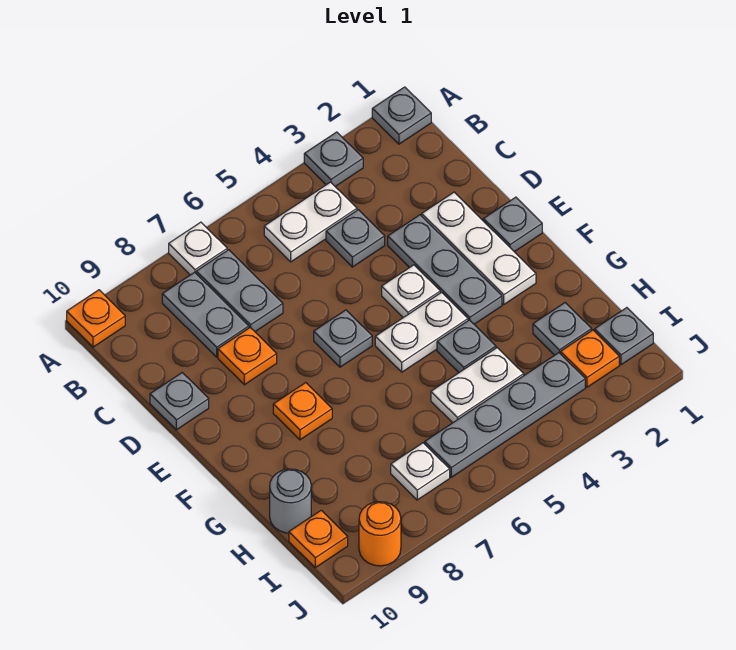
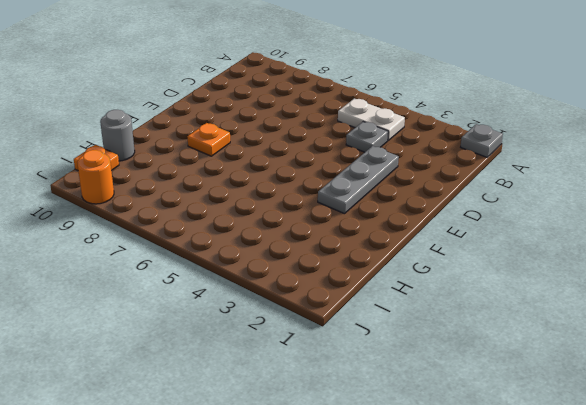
none -> grey plate A3 level 1
none -> white plate A7 level 1
none -> orange plate A10 level 1

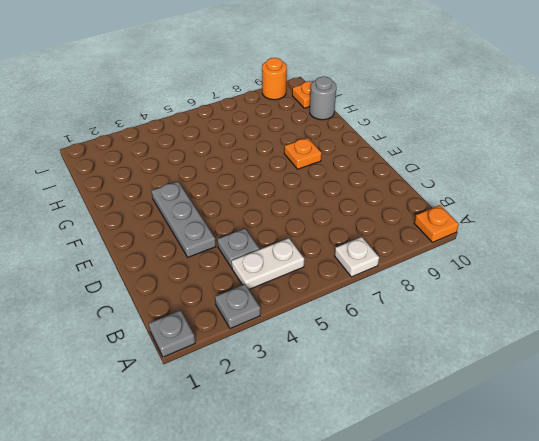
none -> grey plate B7:C7 level 1
none -> grey plate B8:C8 level 1
none -> white plate D2:F2 level 1

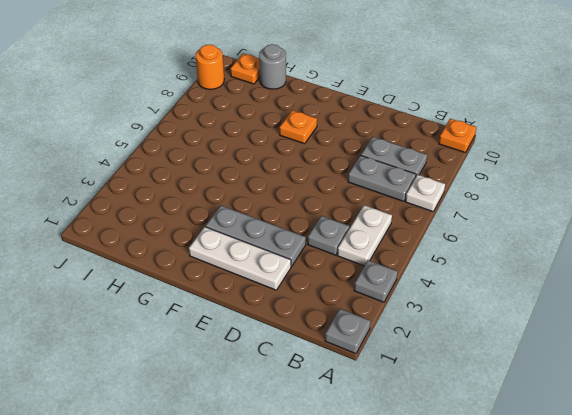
none -> orange plate D8 level 1
none -> grey plate D10 level 1
none -> grey plate E1 level 1

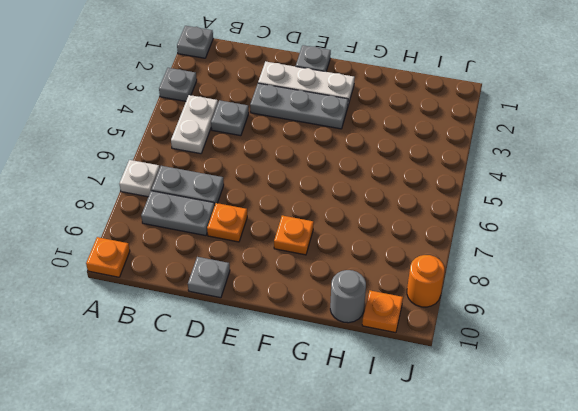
none -> white plate E4 level 1
none -> grey plate E6 level 1
none -> white plate F4:F5 level 1

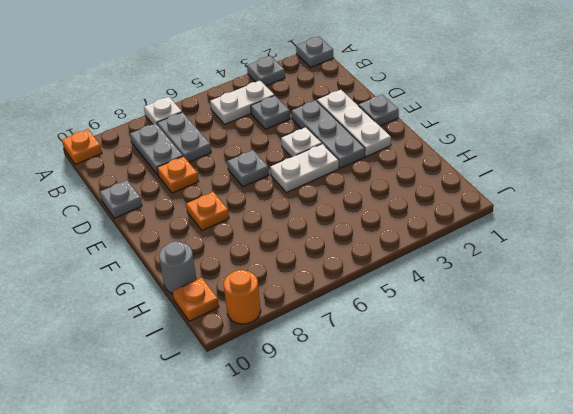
none -> grey plate G4 level 1
none -> grey plate H2 level 1
none -> white plate H4:H5 level 1

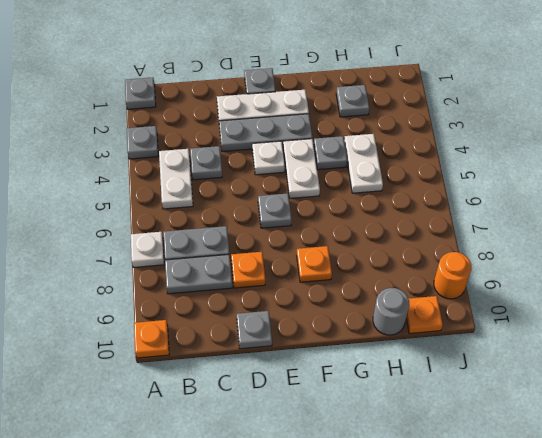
none -> grey plate I1 level 1
none -> orange plate I2 level 1
none -> grey plate I3:I6 level 1

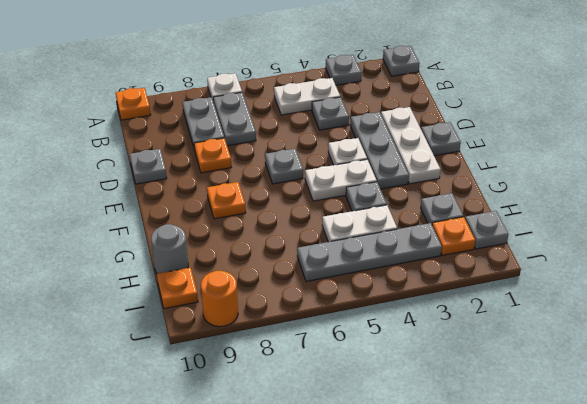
none -> white plate I7 level 1

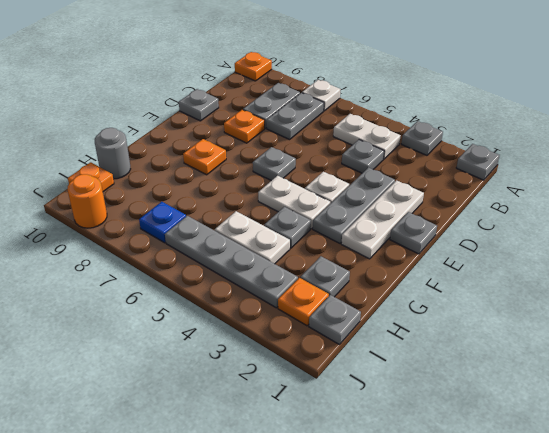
blue plate I7 level 1 -> white plate I7 level 1

